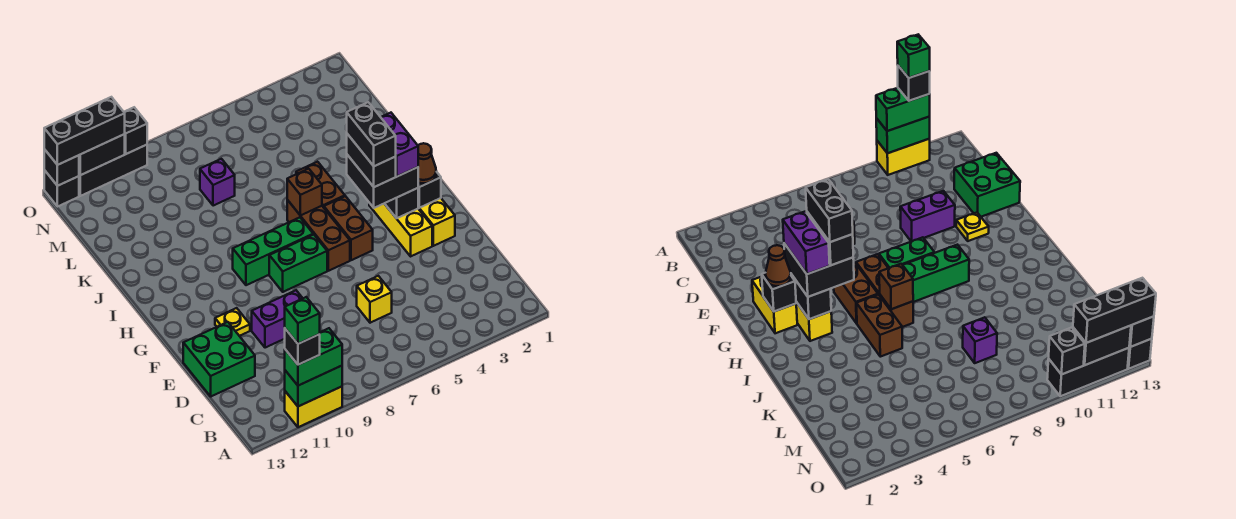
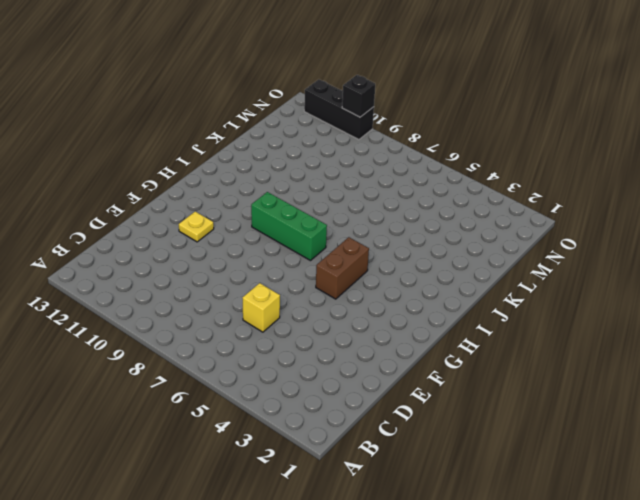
none -> yellow brick A10:A11 level 1
none -> green brick D12:E13 level 1
none -> purple brick E9:E10 level 1
none -> yellow brick F2:G2 level 1

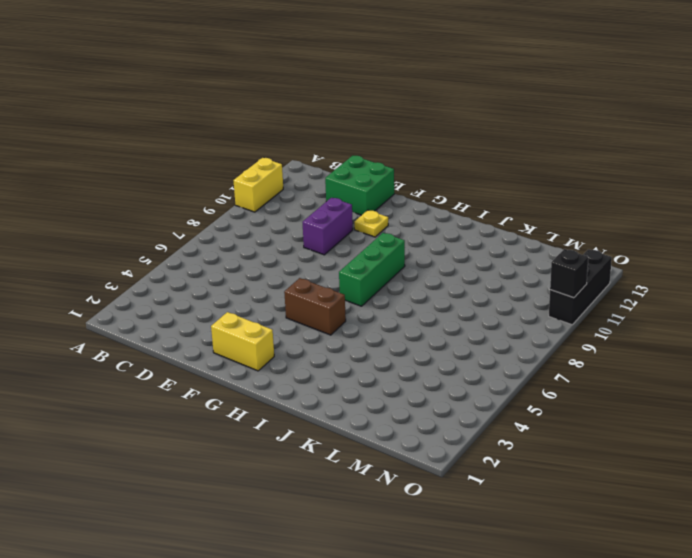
none -> yellow brick D6 level 1
none -> yellow brick F3:H3 level 1
none -> brown brick G6:I6 level 1
none -> green brick G7:G8 level 1

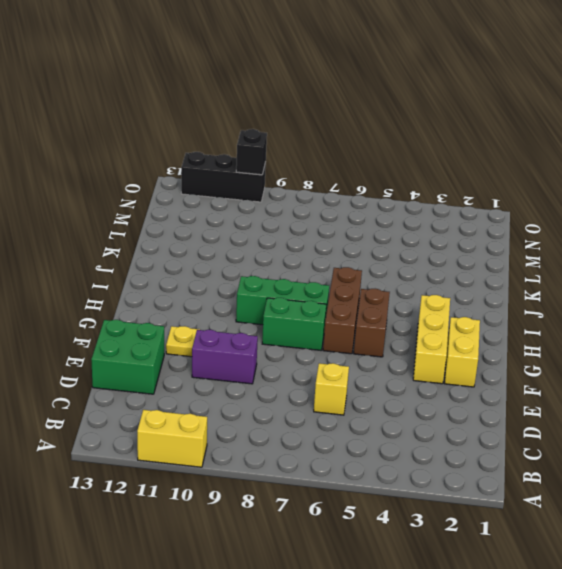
none -> brown brick I5:J5 level 1
none -> purple brick L8 level 1
none -> black brick O13 level 1
none -> green brick A10:A11 level 2

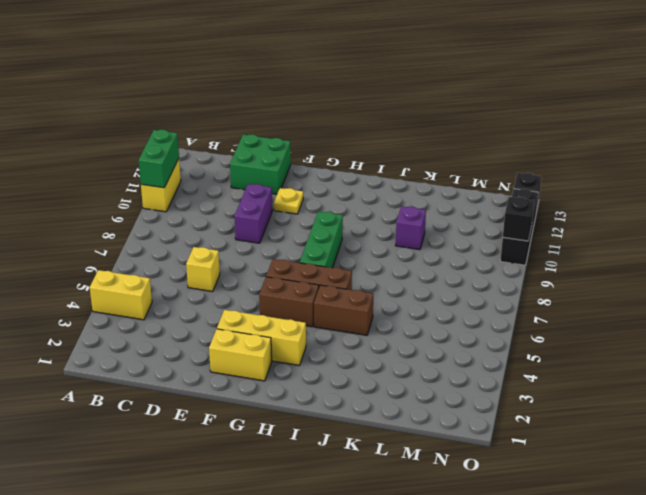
yellow brick A4:B4 level 1 -> none
purple brick K10 level 1 -> purple brick L8 level 1
none -> green brick G7:G8 level 1
none -> black brick G2 level 2
none -> black brick G3:H3 level 2
none -> brown brick I6 level 2

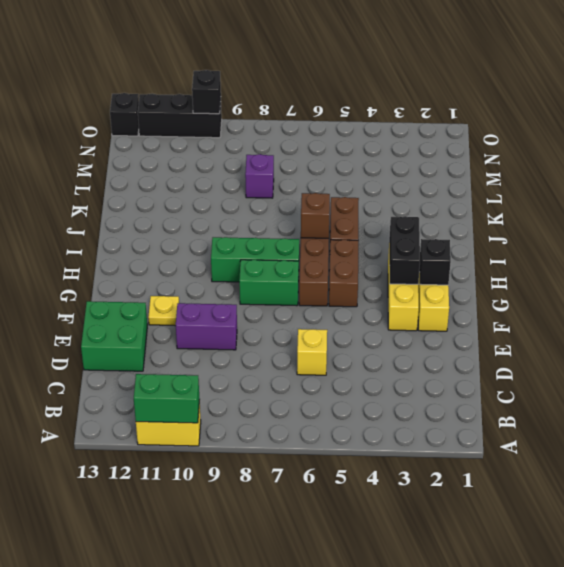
none -> black brick O11:O12 level 2
none -> black brick O13 level 2
none -> green brick A10:A11 level 3
none -> brown cone G2 level 3

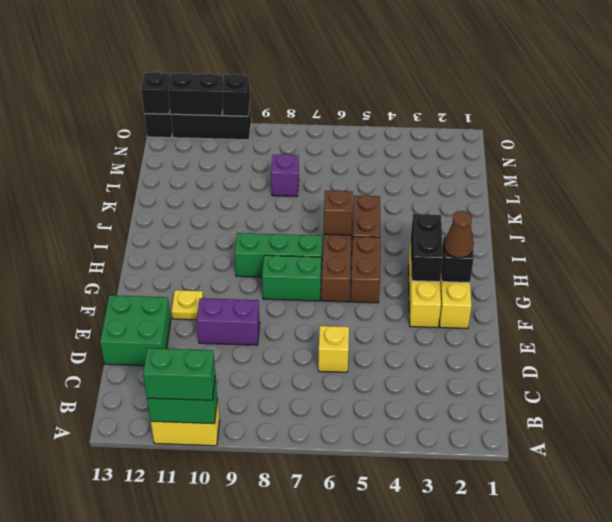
none -> black brick G3:H4 level 3
none -> black brick O11:O13 level 3
none -> black brick A11 level 4
none -> purple brick G3:H3 level 4

